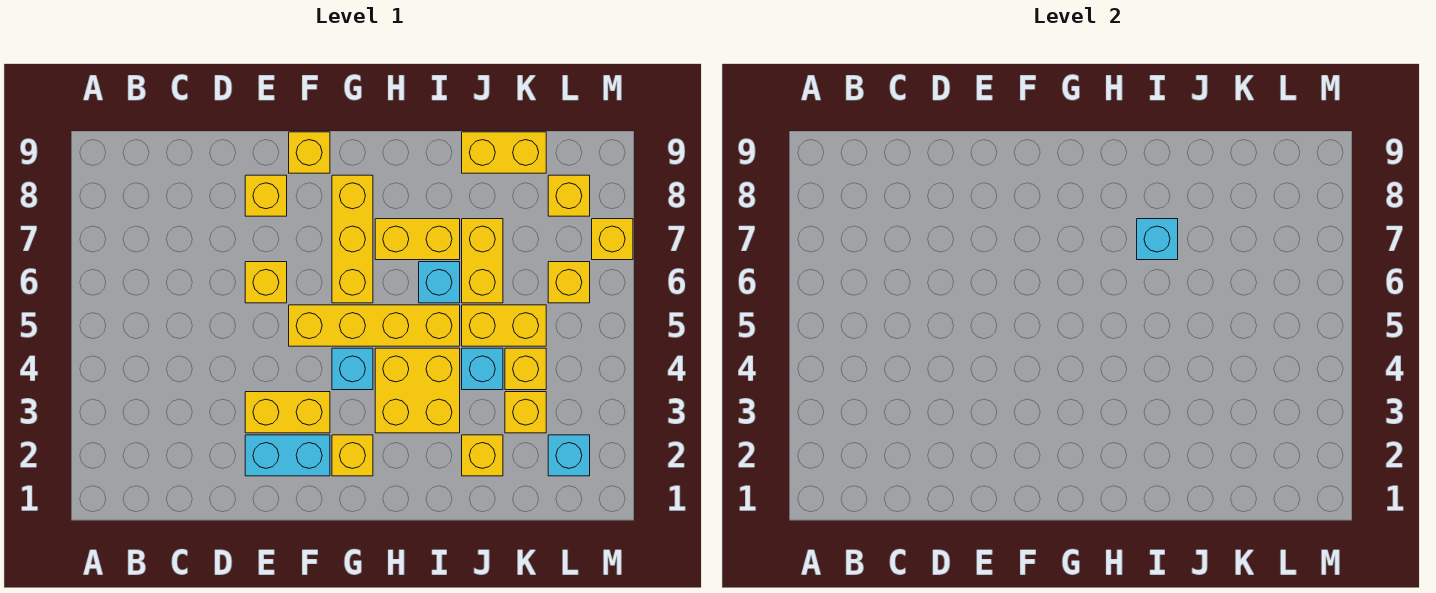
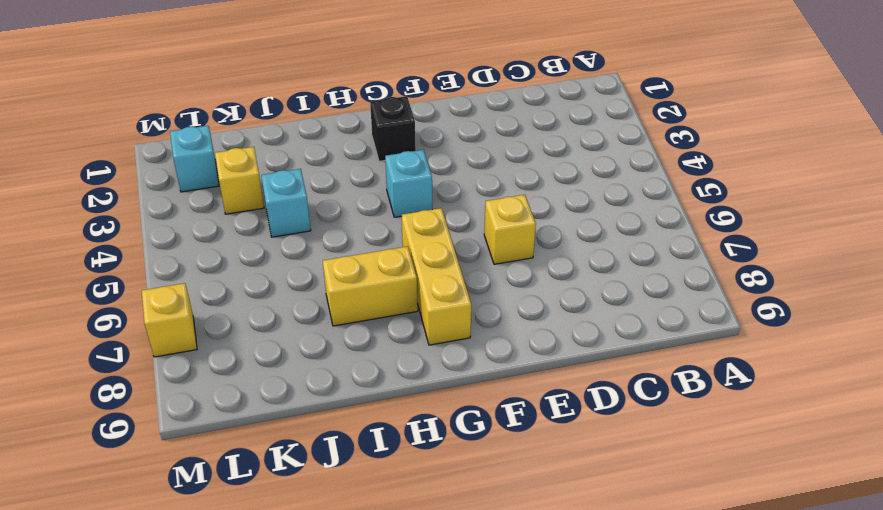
black brick G2 level 1 -> yellow brick G2 level 1
none -> cyan brick E2:F2 level 1
none -> yellow brick E3:F3 level 1
none -> yellow brick E8 level 1

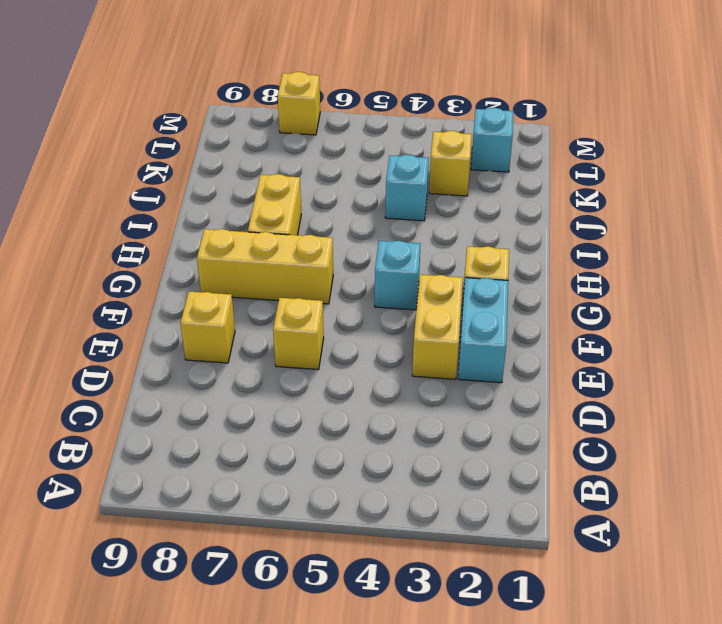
none -> yellow brick F5:I5 level 1
none -> yellow brick F9 level 1
none -> yellow brick H3:I4 level 1

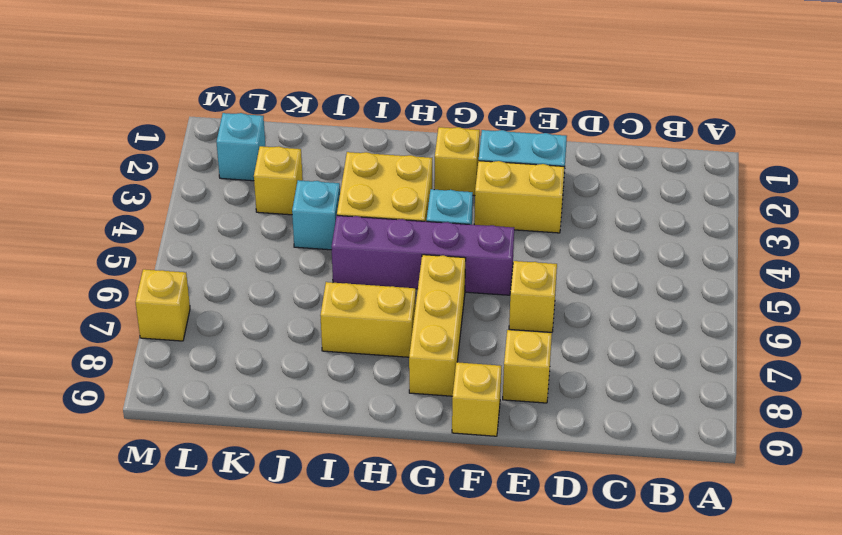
purple brick F5:I5 level 1 -> yellow brick F5:I5 level 1
none -> cyan brick I6 level 1
none -> yellow brick J2 level 1
none -> yellow brick J5:K5 level 1

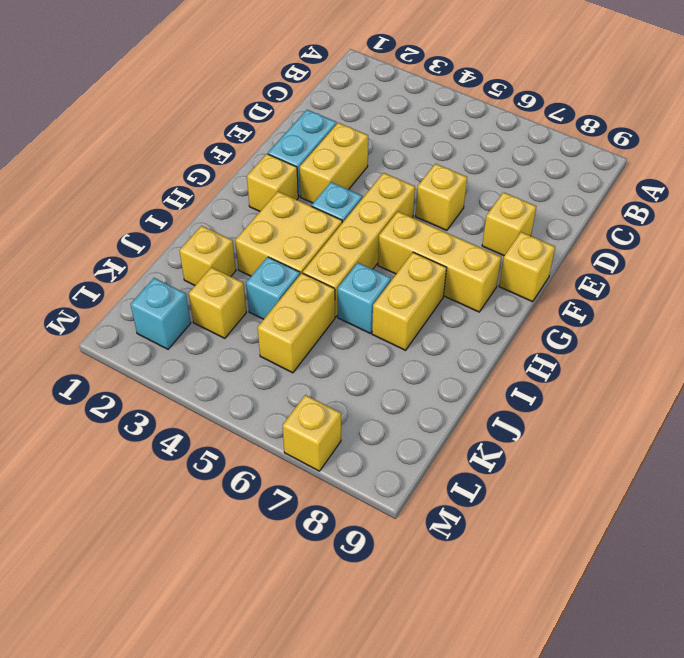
none -> yellow brick J6:J7 level 1
none -> yellow brick J9:K9 level 1
none -> yellow brick K4 level 1

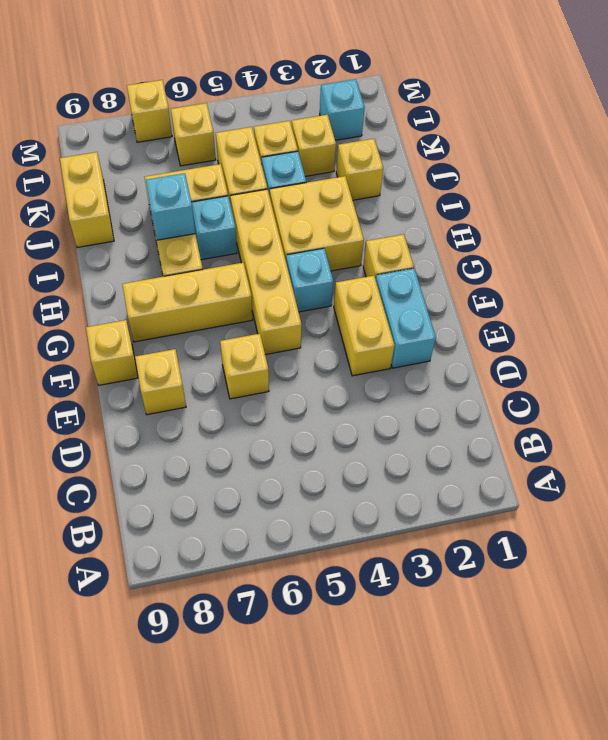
none -> yellow brick L8 level 1

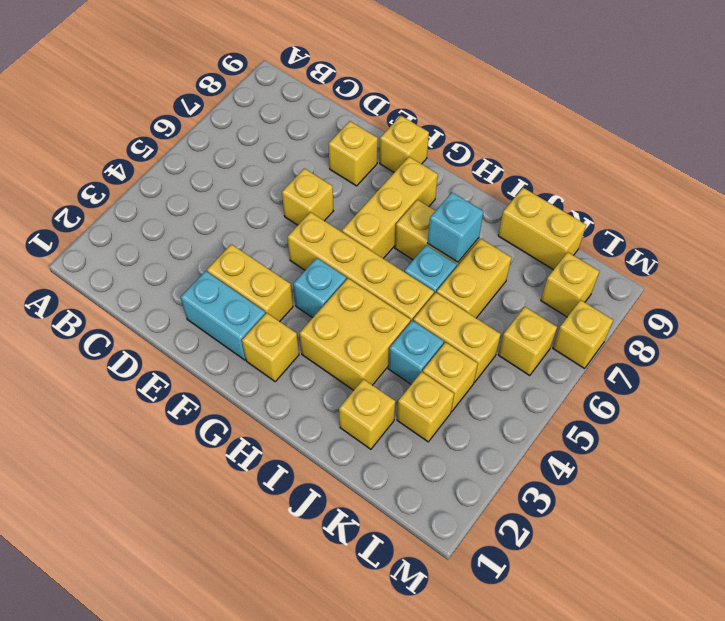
none -> cyan brick L2 level 1

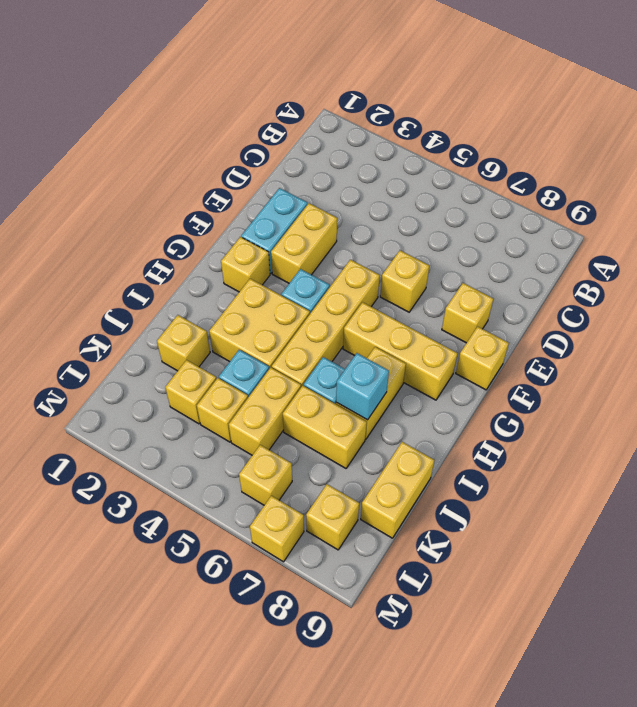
none -> cyan brick L2 level 1

